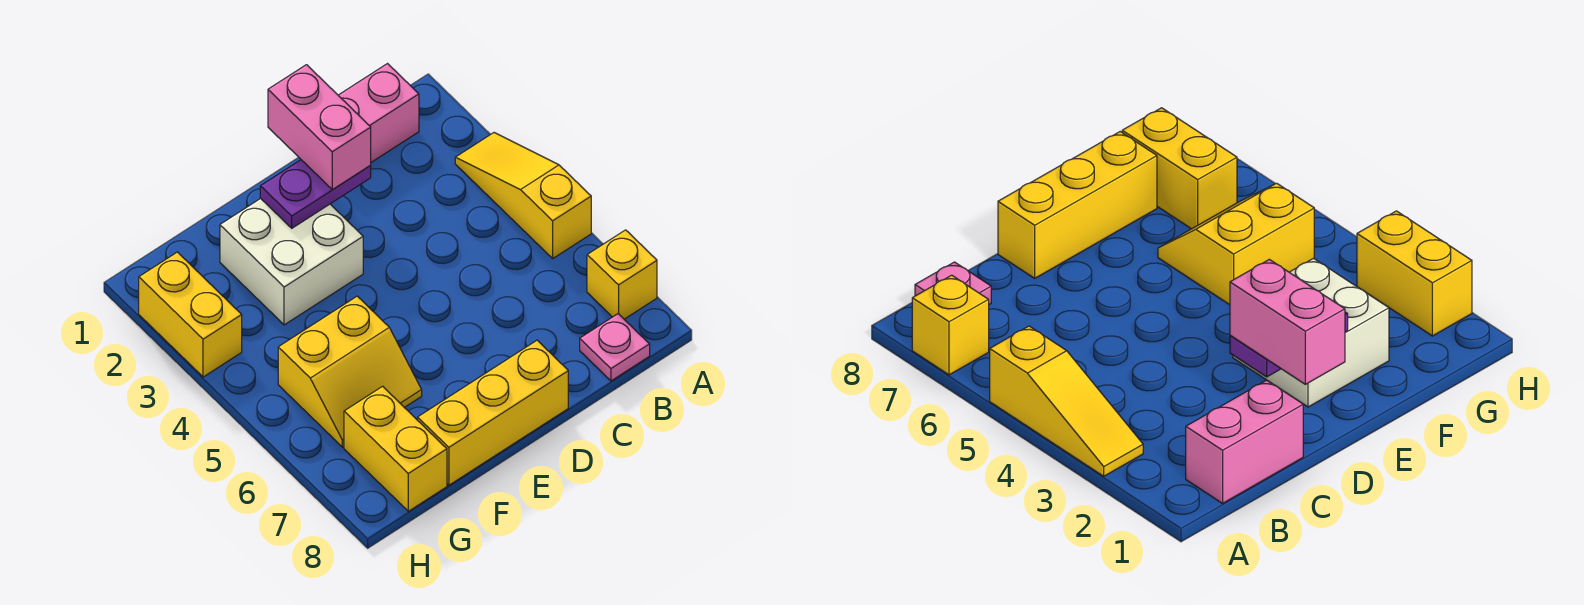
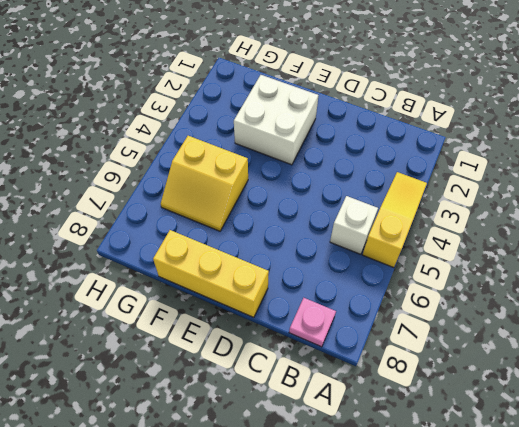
white brick B5 level 1 -> none
none -> yellow brick A7 level 1
none -> pink brick B1:C1 level 1

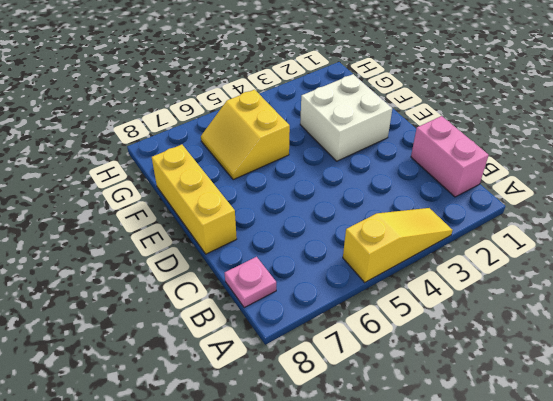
none -> yellow brick A7 level 1
none -> yellow brick G7:G8 level 1

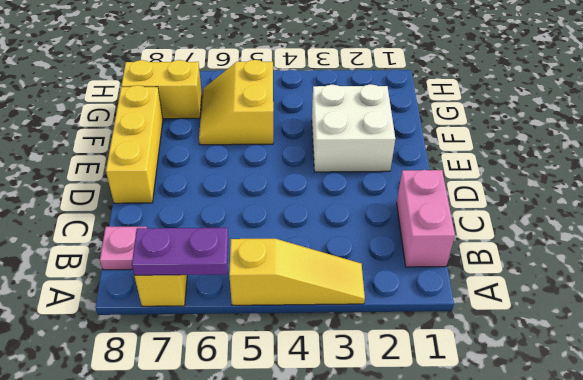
purple plate A6:A7 level 2 -> purple plate D2:E2 level 2
none -> yellow brick H2:H3 level 1
none -> pink brick D1:D2 level 3

